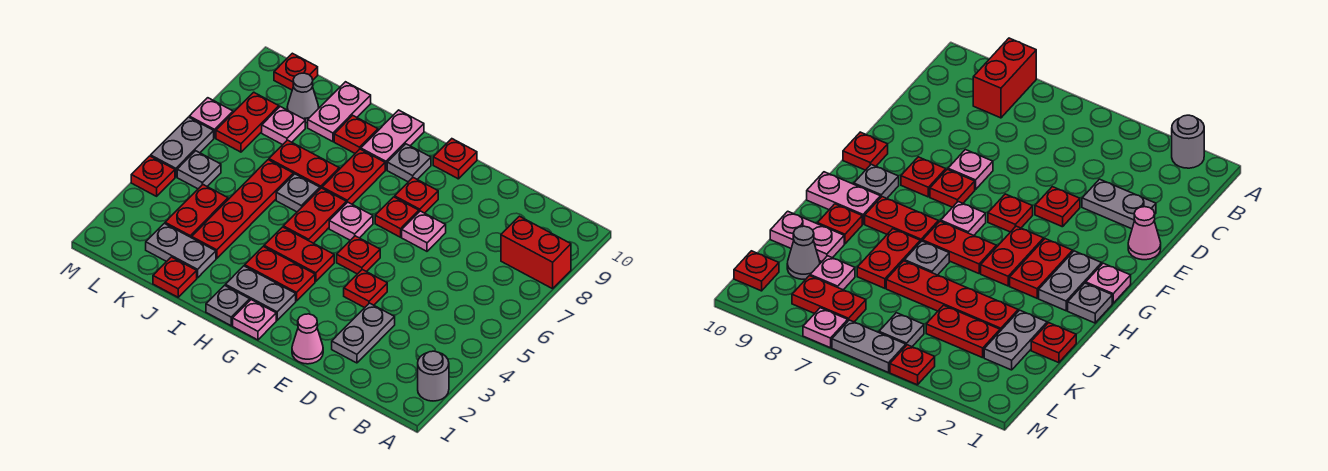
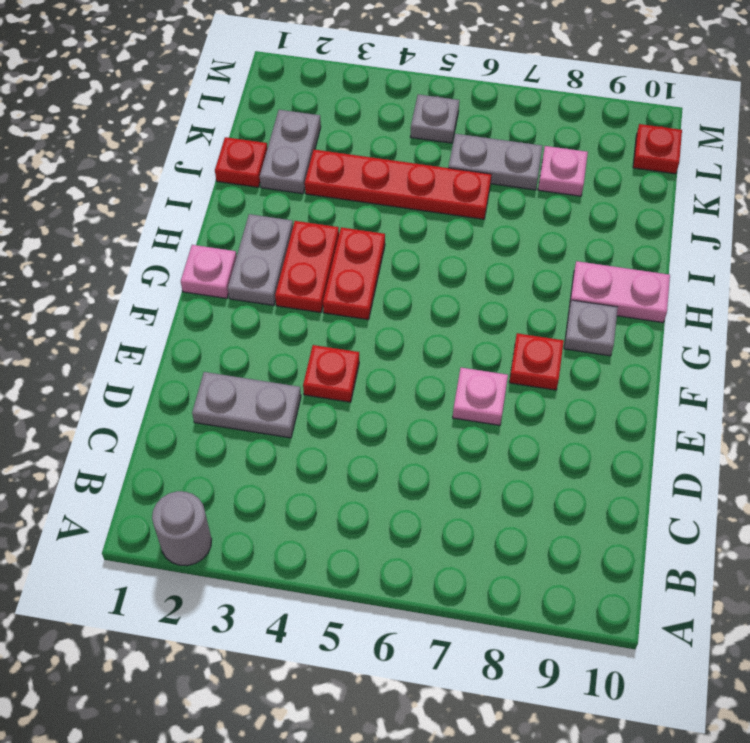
grey plate K6:K7 level 1 -> grey plate M5:M6 level 1
none -> red brick A8:B8 level 1
none -> pink cone E1 level 1
none -> red plate F5 level 1
none -> red plate F7 level 1

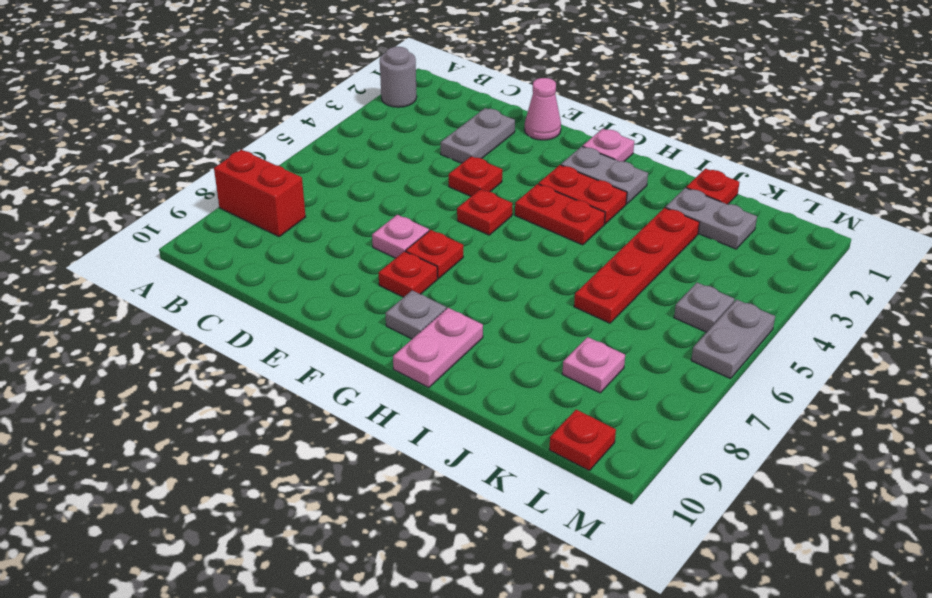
none -> red plate F10 level 1
none -> pink plate G6 level 1
none -> grey plate H1 level 1
none -> red plate H5:H6 level 1

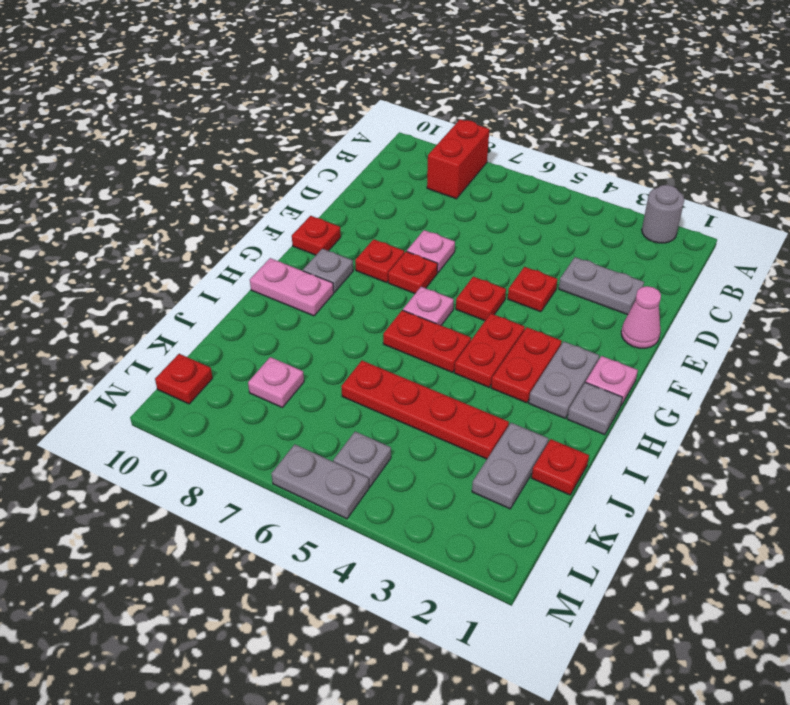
none -> red plate H7:H8 level 1
none -> grey plate I6 level 1
none -> red plate I7:J7 level 1
none -> red plate I9 level 1

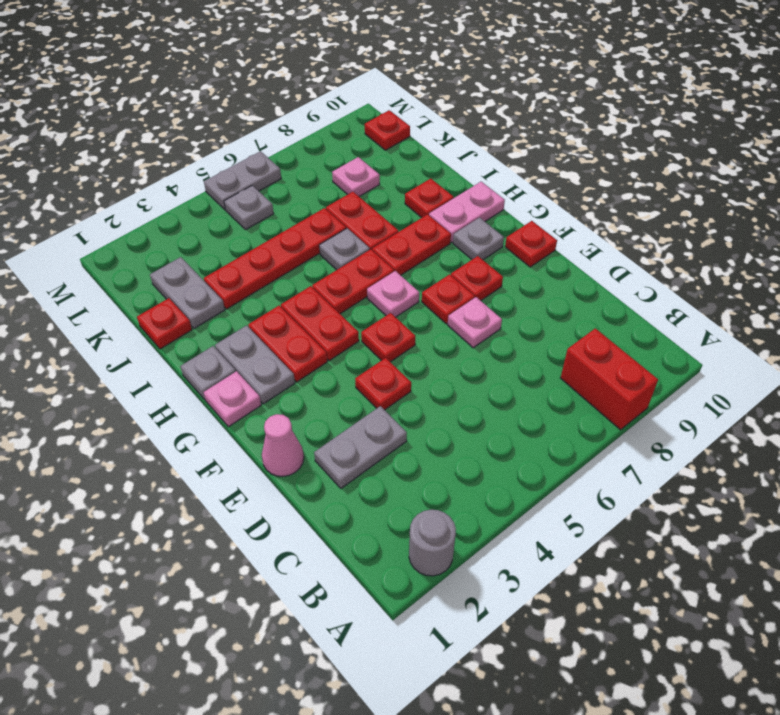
none -> pink plate J9:J10 level 1
none -> red plate K3:K4 level 1
none -> grey cone K9 level 1
none -> red plate L7:L8 level 1

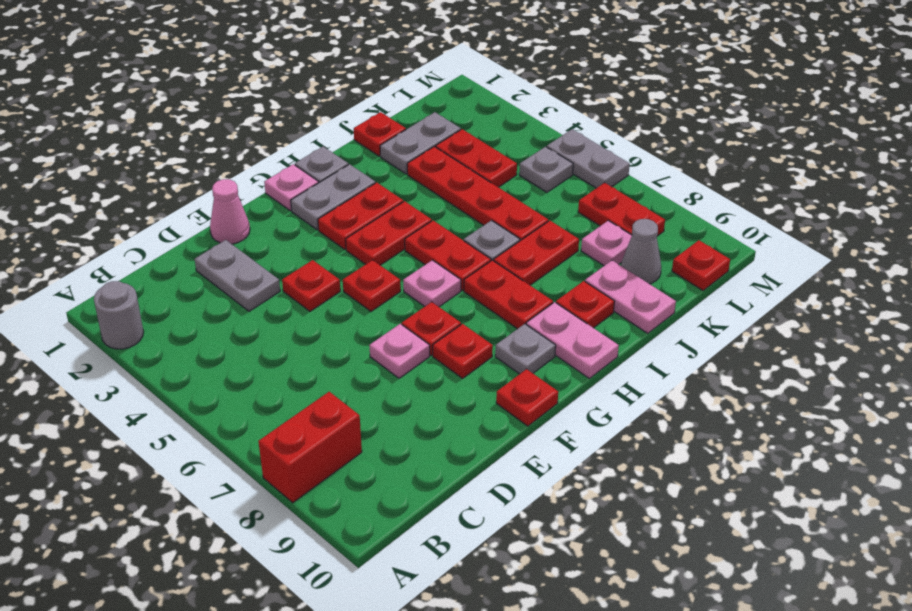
none -> red plate M4 level 1
none -> pink plate M7 level 1

